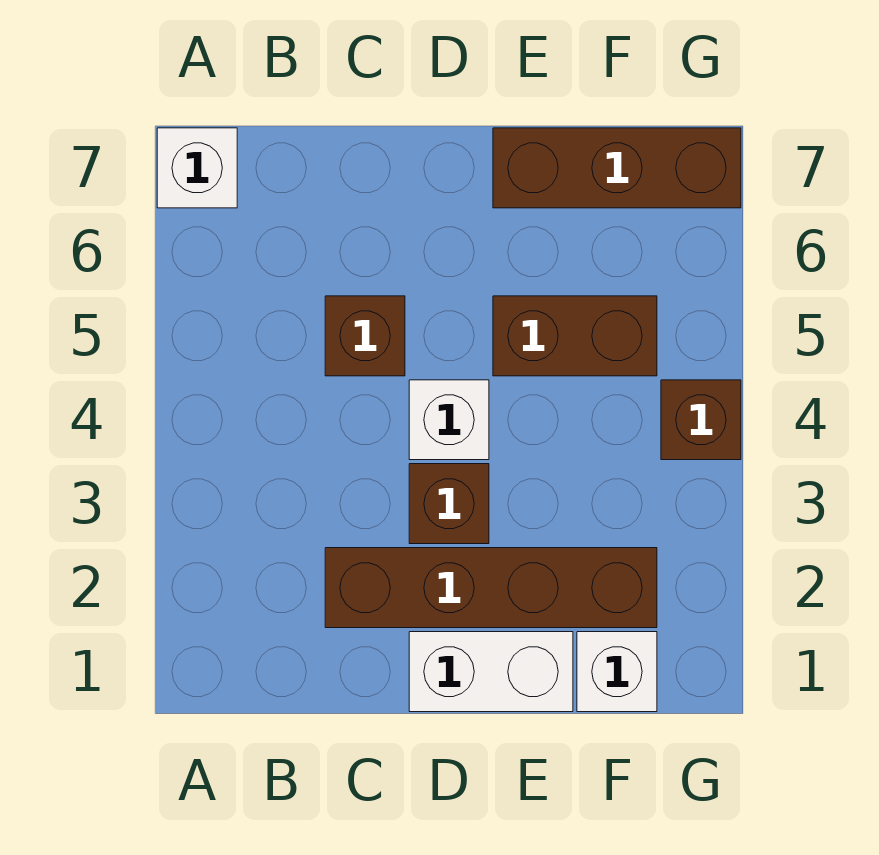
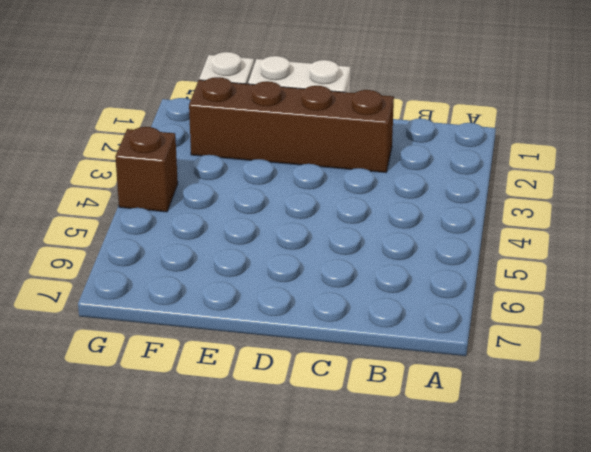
none -> white brick A7 level 1
none -> brown brick C5 level 1

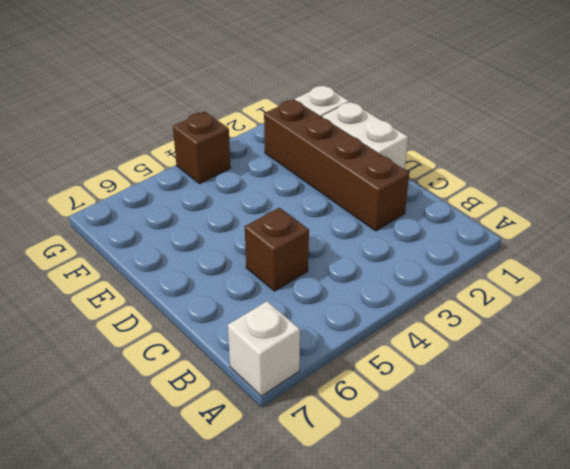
none -> brown brick D3 level 1
none -> white brick D4 level 1

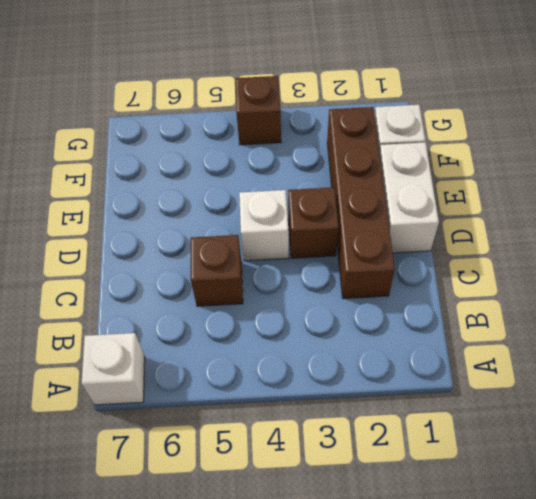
none -> brown brick E5:F5 level 1
none -> brown brick E7:G7 level 1

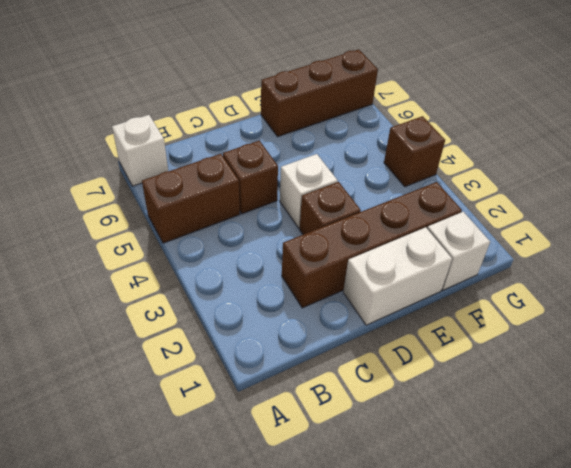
brown brick A5:B5 level 1 -> brown brick E5:F5 level 1

